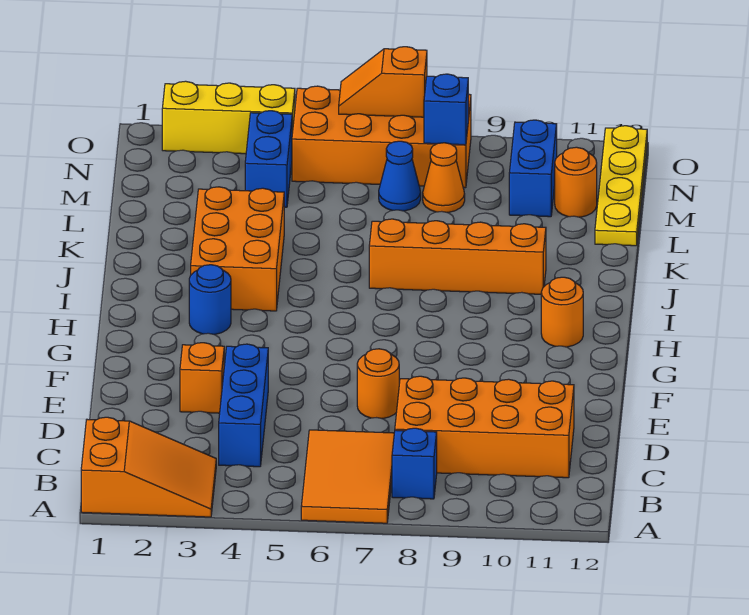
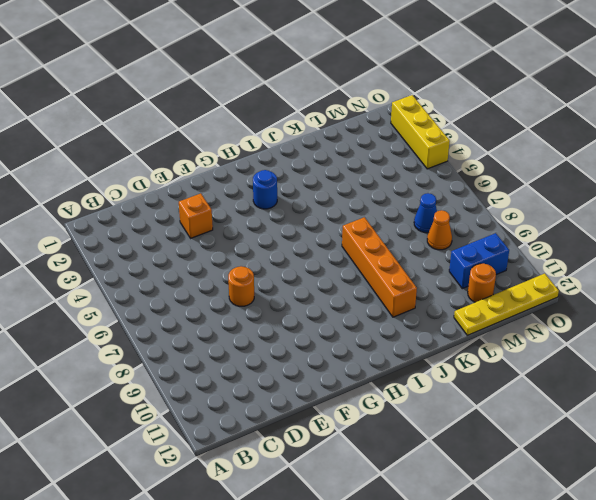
none -> orange slope A1:B3 level 1 top 1
none -> orange tile A6:C7 level 1
none -> blue brick B8 level 1

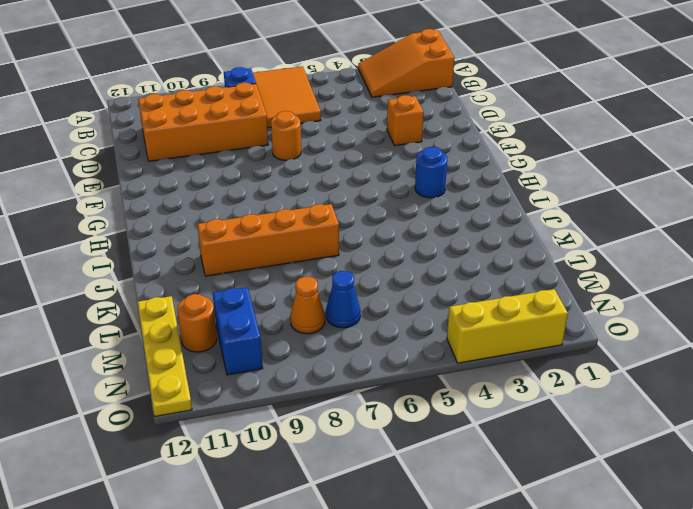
none -> blue brick C4:E4 level 1
none -> orange round brick H11 level 1
none -> orange brick I3:K4 level 1

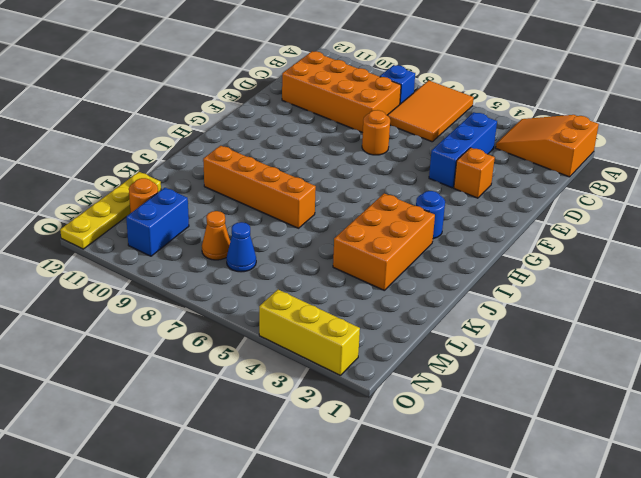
none -> orange round brick H11 level 1
none -> blue brick M4:N4 level 1
none -> orange brick N5:O8 level 1

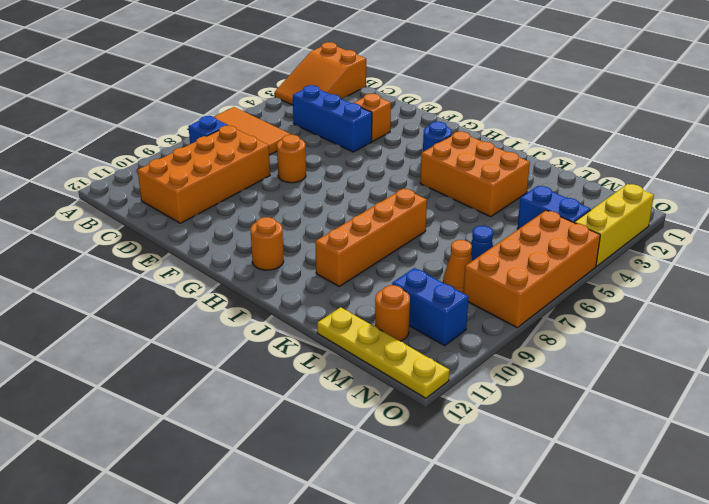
none -> blue brick N8 level 2
none -> orange slope O6:O7 level 2 top 7

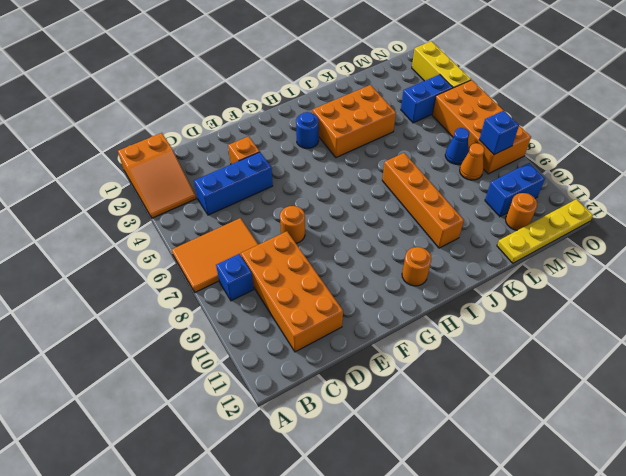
none -> orange slope O6:O7 level 2 top 7

